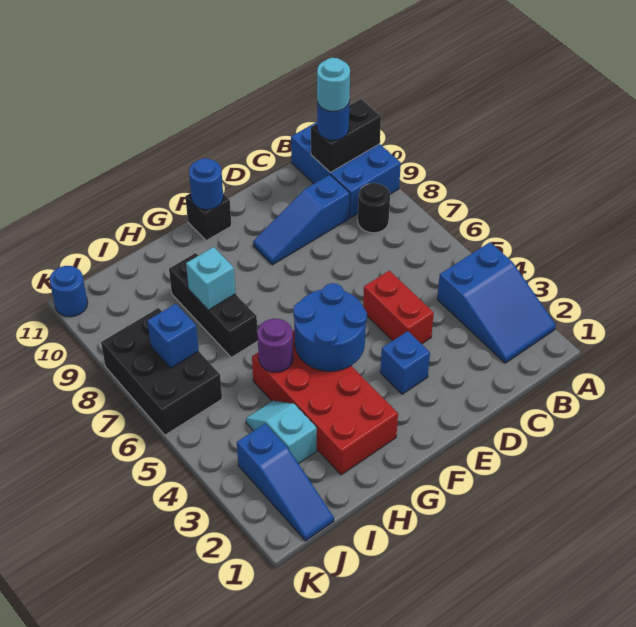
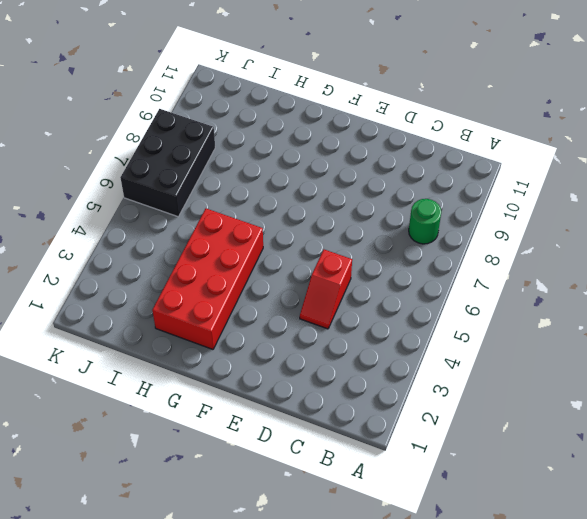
green round brick B8 level 1 -> black round brick B8 level 1
red slope D4:D5 level 1 top 5 -> red brick D4:D5 level 1
none -> blue slope A2:B4 level 1 top 4
none -> blue brick A9:B11 level 1
none -> blue slope C9:E9 level 1 top C

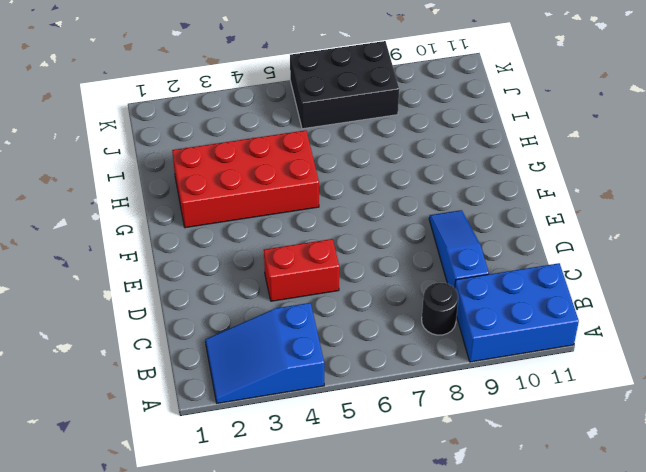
none -> blue brick E3 level 1
none -> black brick F11 level 1
none -> black brick H7:H9 level 1

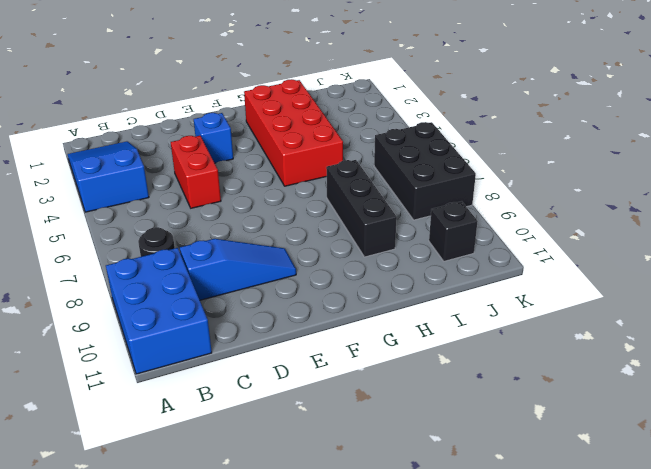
black brick J10 level 1 -> black brick F11 level 1
none -> cyan slope I3:I4 level 1 top 3
none -> blue slope J1:J3 level 1 top 3
none -> blue round brick K11 level 1

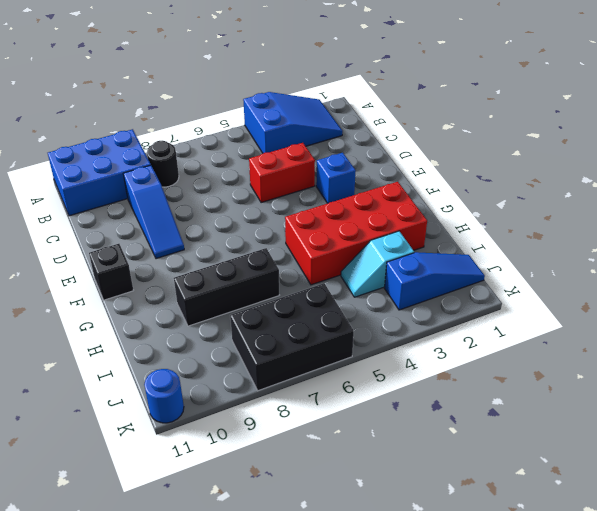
none -> black brick A10:B10 level 2
none -> blue round brick F4:G5 level 2
none -> blue round brick F11 level 2

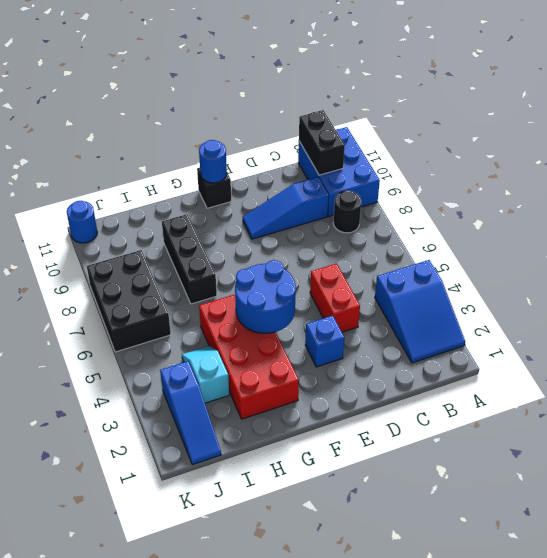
black brick B10:B11 level 2 -> black brick A10:B10 level 2
none -> purple round brick H5 level 2
none -> cyan brick H8 level 2
none -> blue brick J7 level 2

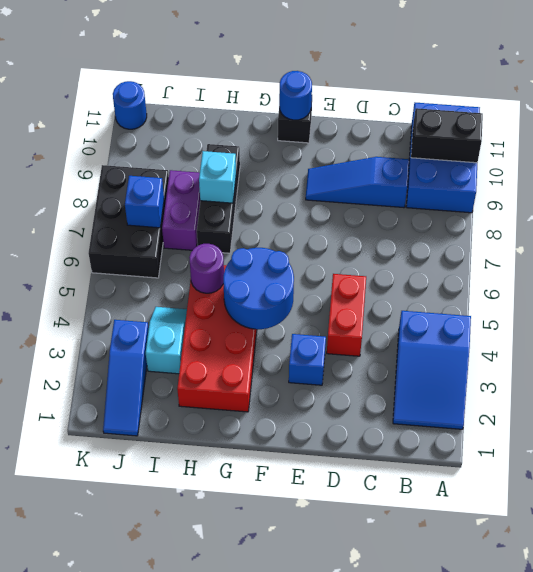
purple brick I7:I8 level 1 -> none
none -> black round brick B8 level 1
none -> blue round brick B10 level 3
none -> cyan round brick B10 level 4

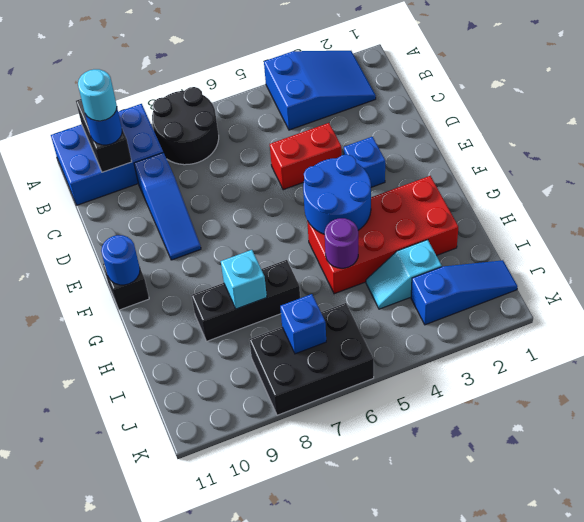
black round brick A7:B8 level 1 -> black round brick B8 level 1
none -> blue round brick K11 level 1

